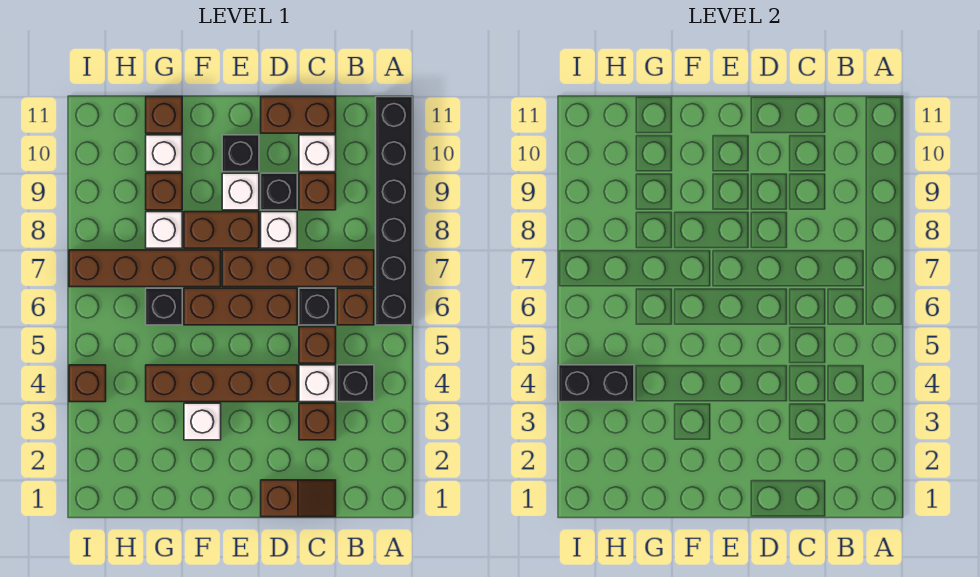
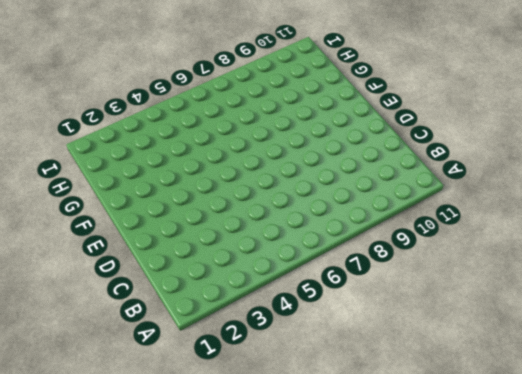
none -> black brick A6:A11 level 1
none -> black brick B4 level 1
none -> brown brick B6 level 1

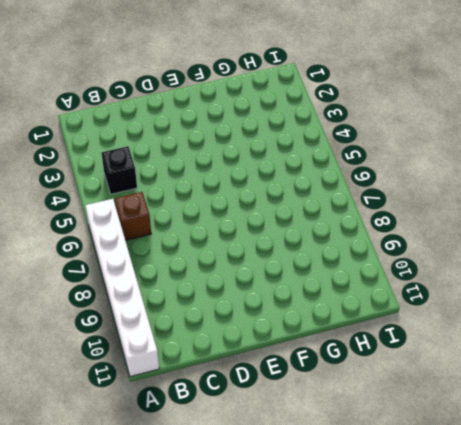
white brick A6:A11 level 1 -> black brick A6:A11 level 1
none -> brown brick B7:E7 level 1
none -> brown slope C1:D1 level 1 top D
none -> brown brick C3 level 1

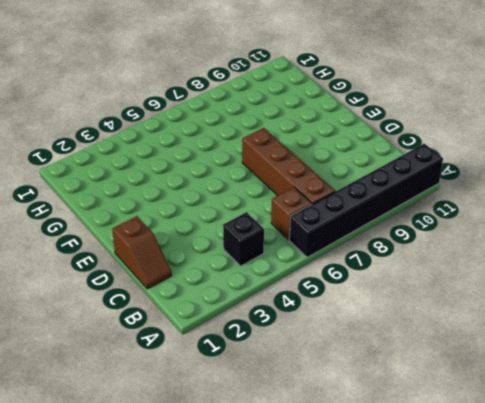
none -> brown brick C3 level 1
none -> white brick C4 level 1
none -> brown brick C5 level 1

